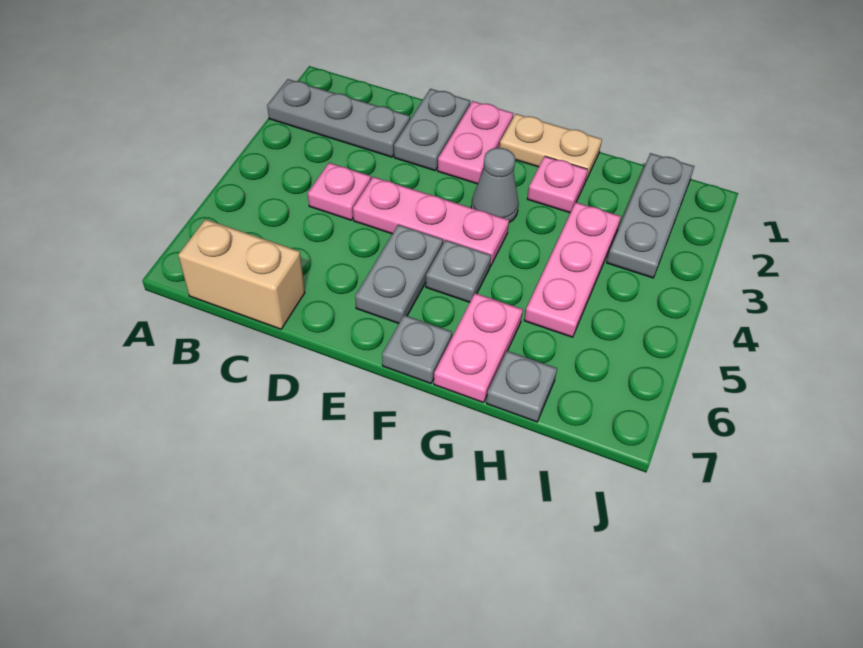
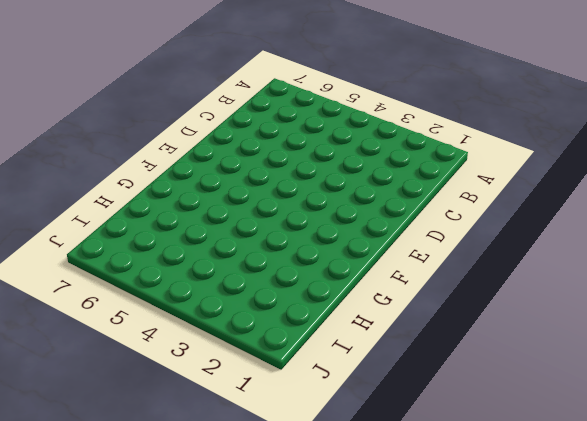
none -> grey plate A2:C2 level 1
none -> tan brick B7:C7 level 1
none -> pink plate C4 level 1

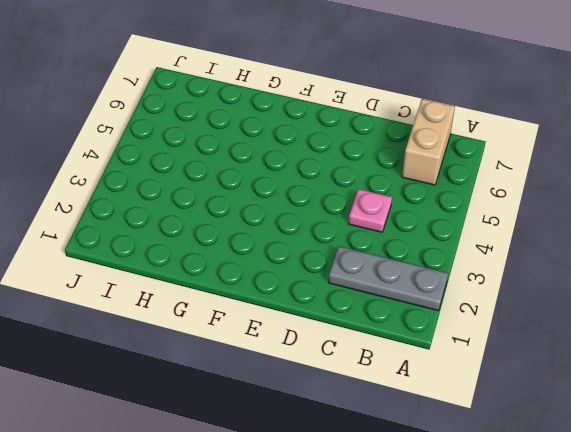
tan brick B6:B7 level 1 -> tan brick B7:C7 level 1
none -> grey plate D1:D2 level 1
none -> pink plate D4:F4 level 1
none -> pink plate E1:E2 level 1

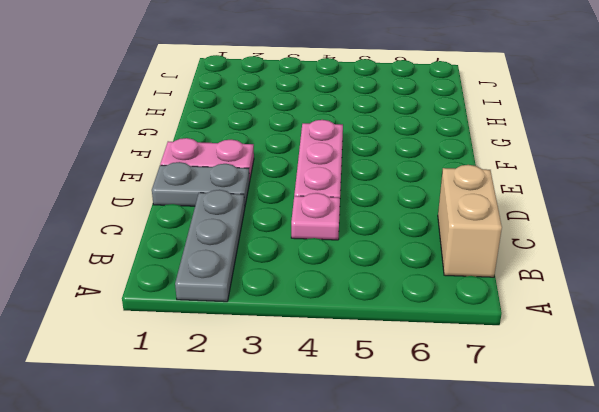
none -> grey plate E5:E6 level 1
none -> tan plate F1:G1 level 1
none -> grey cone F3 level 1

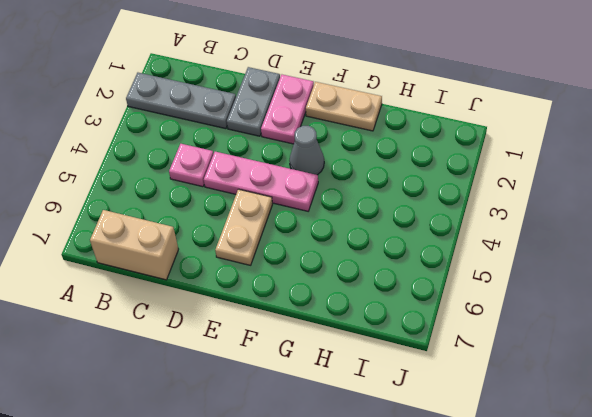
tan plate E5:E6 level 1 -> grey plate E5:E6 level 1
none -> grey plate F5 level 1
none -> grey plate F7 level 1
none -> pink plate G2 level 1

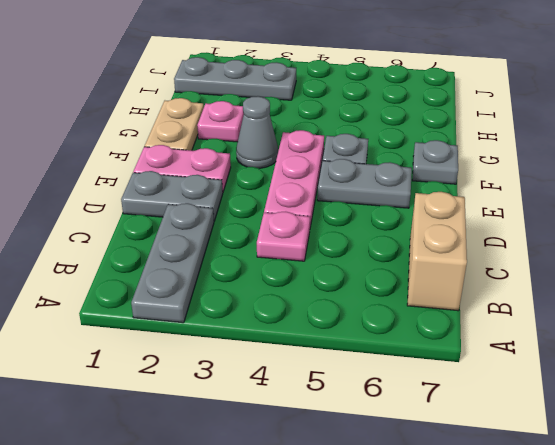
none -> pink plate G6:G7 level 1
none -> pink plate H3:H5 level 1
none -> grey plate H7 level 1

